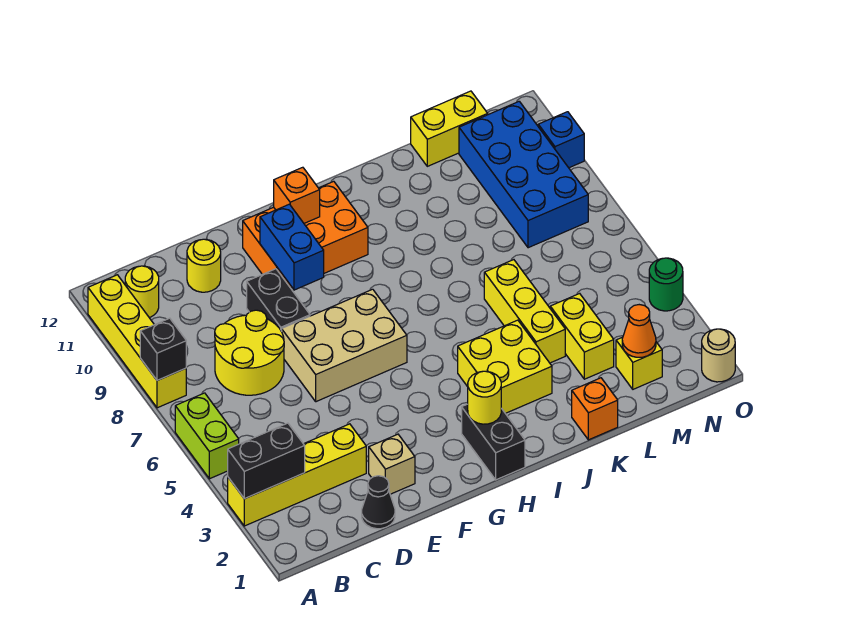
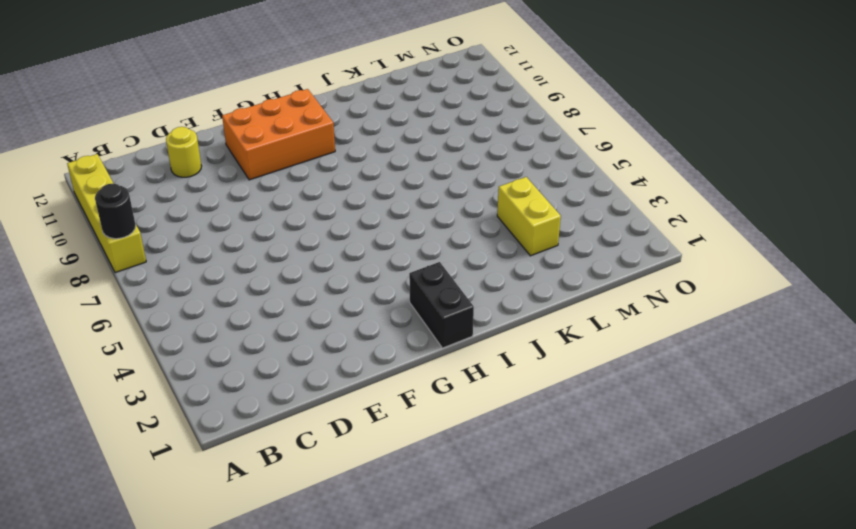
black round brick A8 level 2 -> black brick A8 level 2
none -> yellow brick A3:D3 level 1
none -> lime brick A5:A6 level 1
none -> yellow round brick B11 level 1

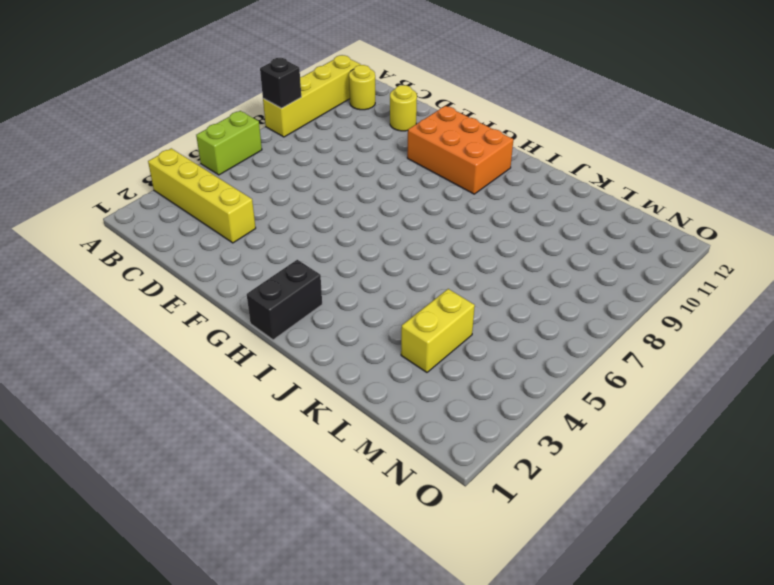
none -> yellow round brick C7:D8 level 1
none -> black cone D1 level 1
none -> tan brick E2 level 1

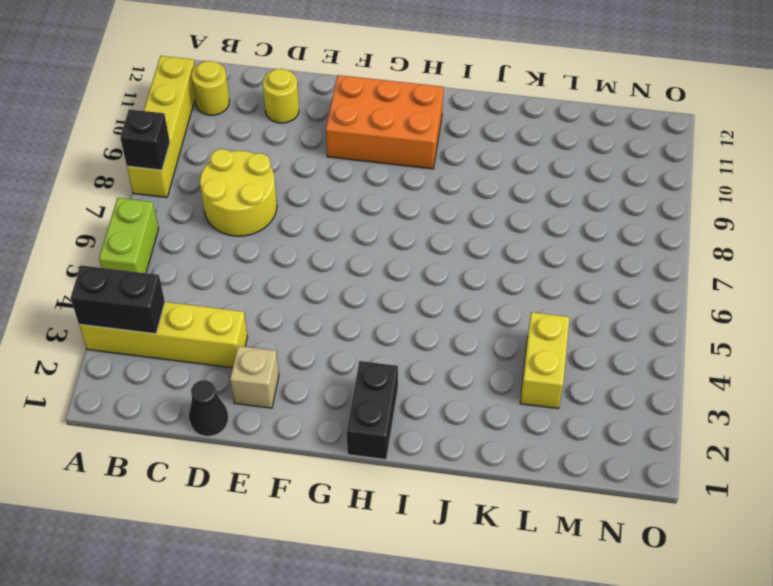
none -> tan brick E6:G7 level 1
none -> black brick E8:E9 level 1
none -> yellow brick I3:J4 level 1

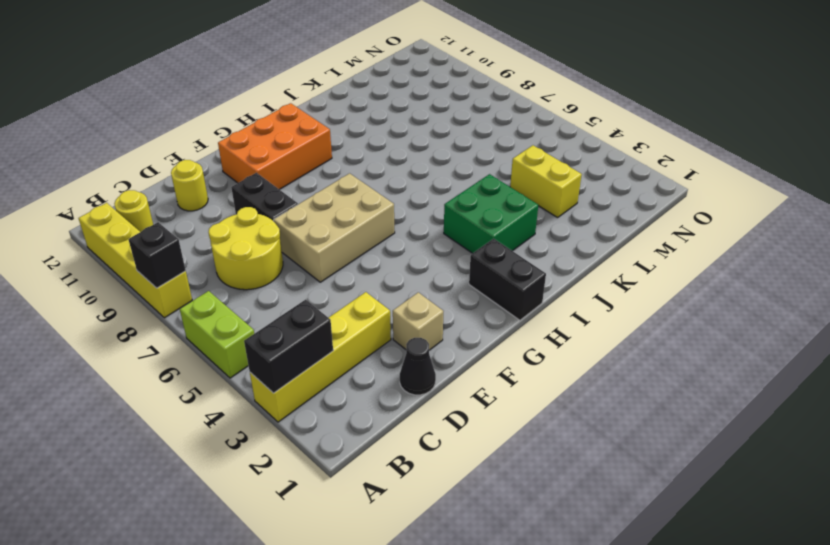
green brick I3:J4 level 1 -> yellow brick I3:J4 level 1
none -> orange brick K1 level 1
none -> yellow brick K4:K6 level 1
none -> yellow brick L12:M12 level 1

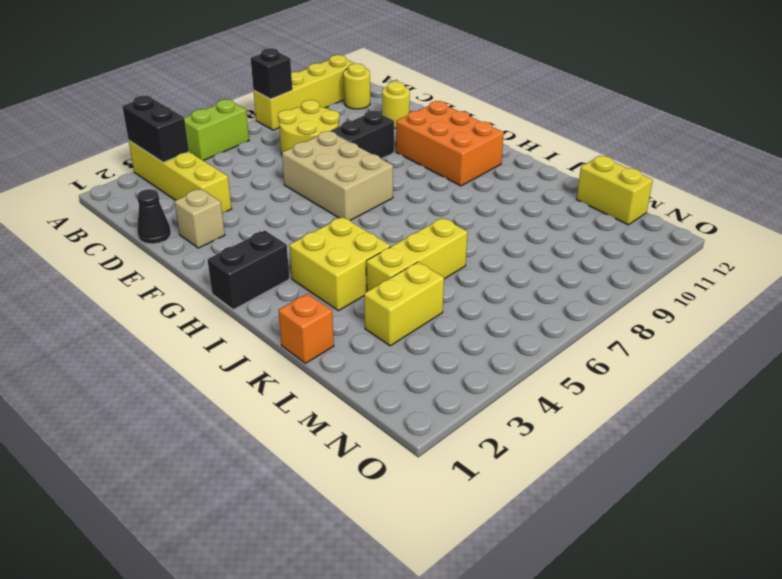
none -> yellow brick M2 level 1
none -> blue brick M8:N11 level 1
none -> tan round brick O1 level 1

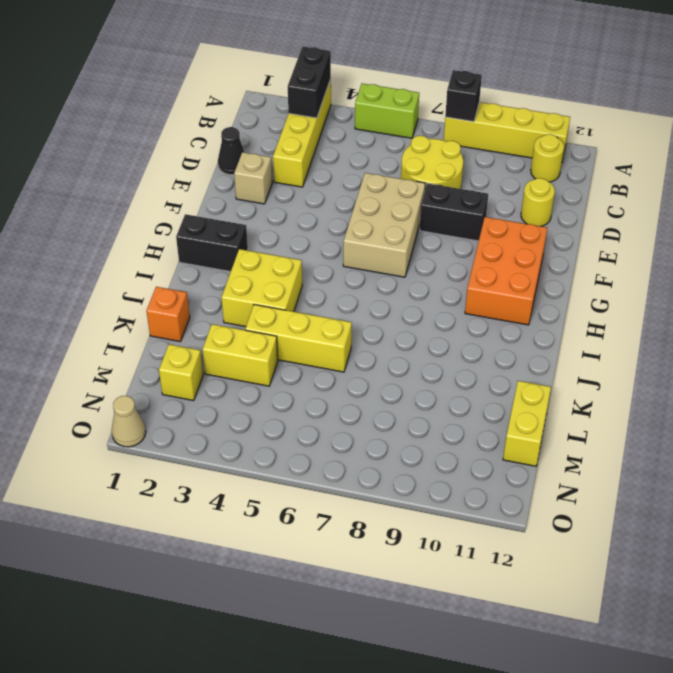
tan cone O1 level 1 -> tan round brick O1 level 1
none -> blue brick M8:N11 level 1
none -> green round brick O4 level 1
none -> blue brick O10 level 1

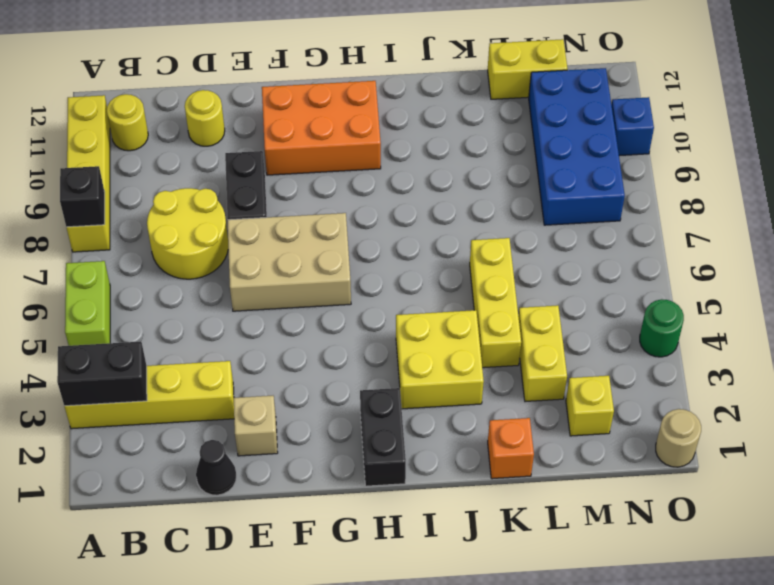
none -> blue brick F9:F10 level 2
none -> orange brick G11 level 2
none -> yellow round brick H2 level 2

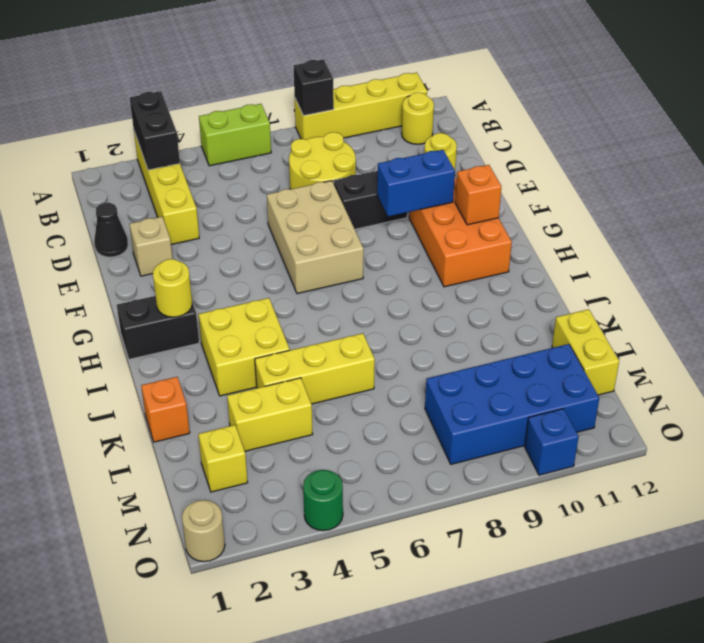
none -> orange cone M2 level 2

